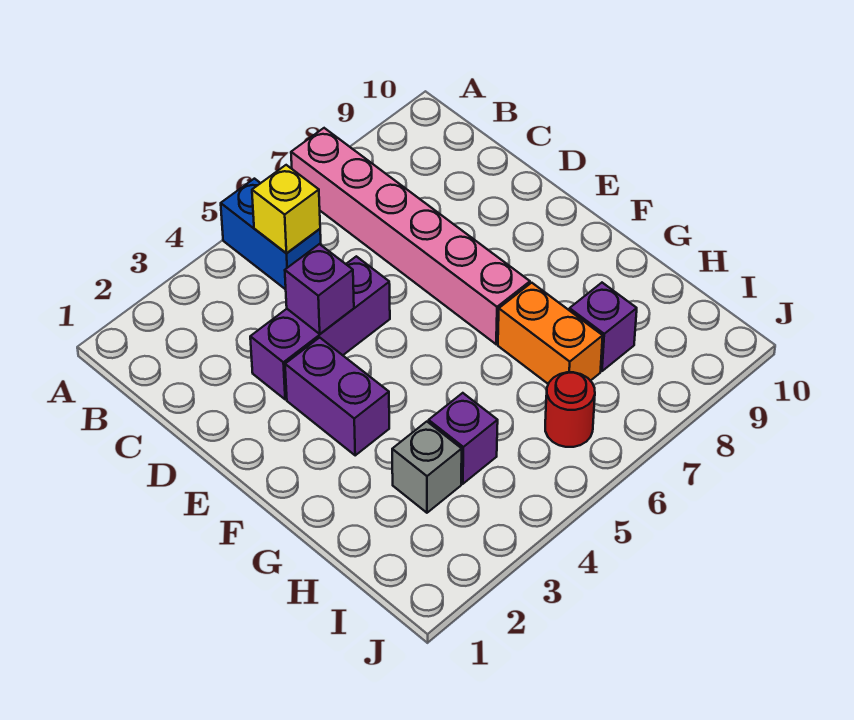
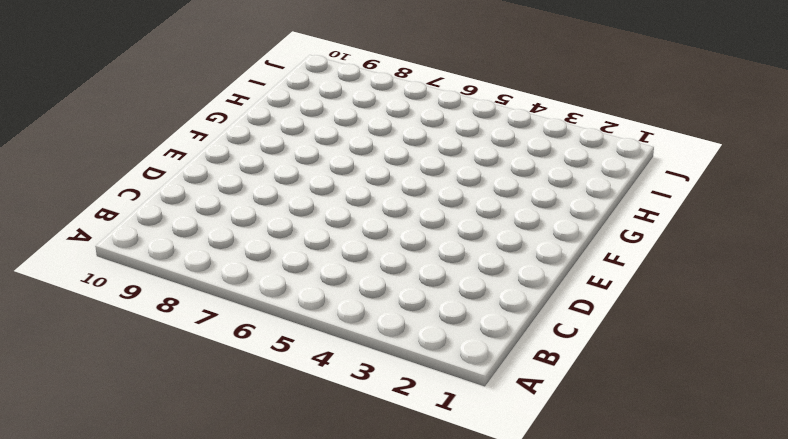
none -> blue brick A5:B5 level 1
none -> pink brick A7:F7 level 1

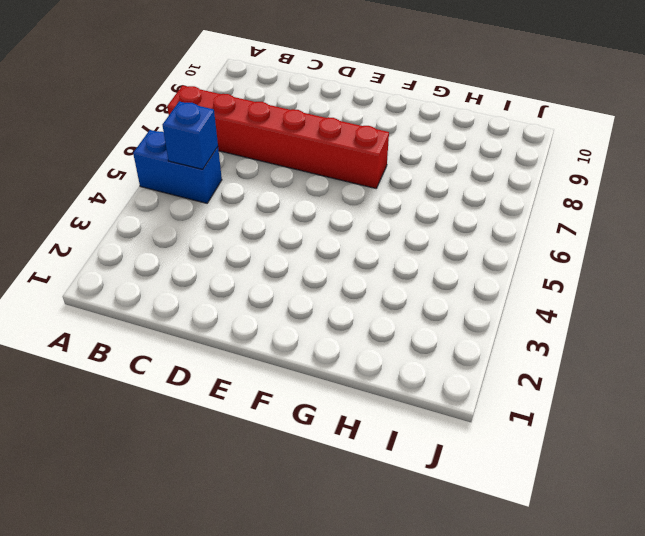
red brick A7:F7 level 1 -> pink brick A7:F7 level 1
blue brick B5 level 2 -> yellow brick B5 level 2
none -> purple brick D3:D5 level 1
none -> purple brick E3:F3 level 1

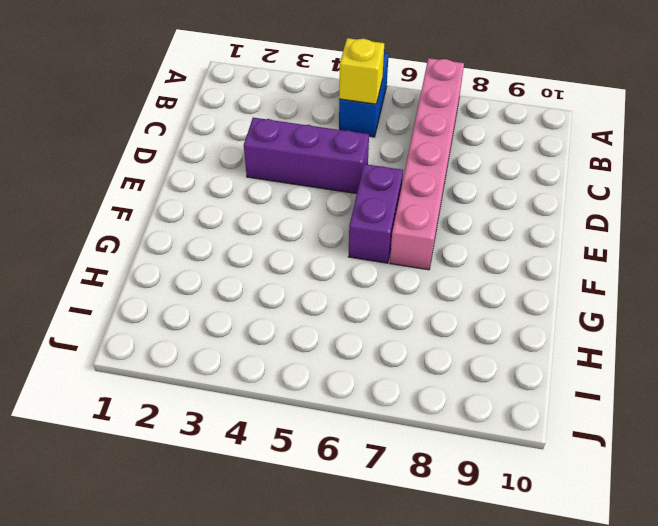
purple brick E6:F6 level 1 -> purple brick E3:F3 level 1
none -> orange brick G7:H7 level 1
none -> grey brick H3 level 1

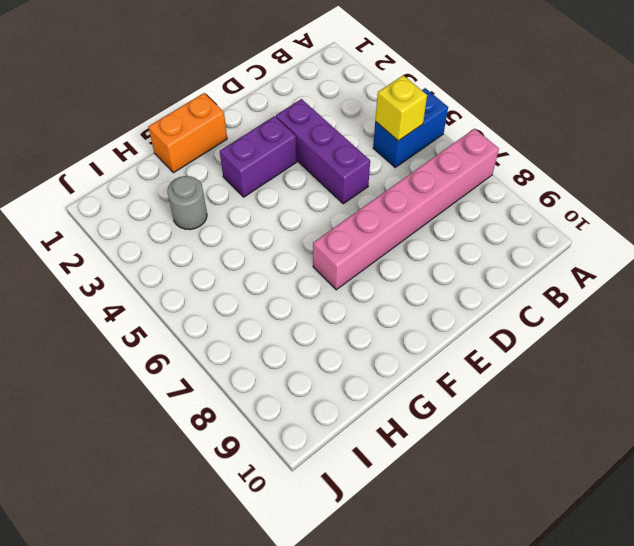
orange brick F1:G1 level 1 -> orange brick G7:H7 level 1
grey round brick H3 level 1 -> grey brick H3 level 1
none -> purple brick H4 level 1
none -> purple brick H8 level 1

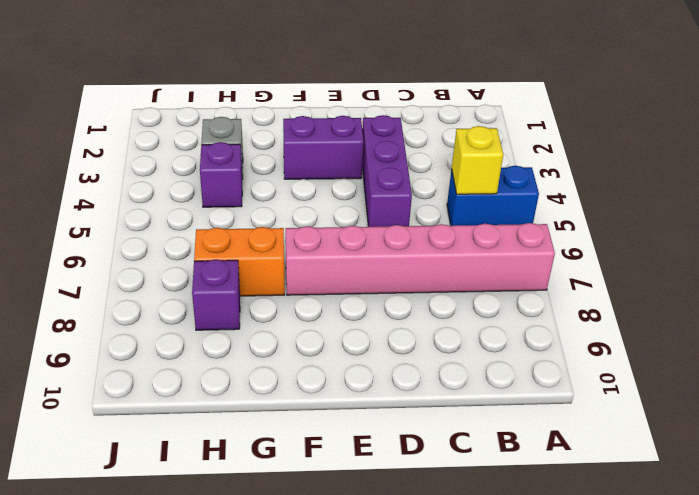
none -> red round brick I6 level 1
none -> purple brick D4 level 2

